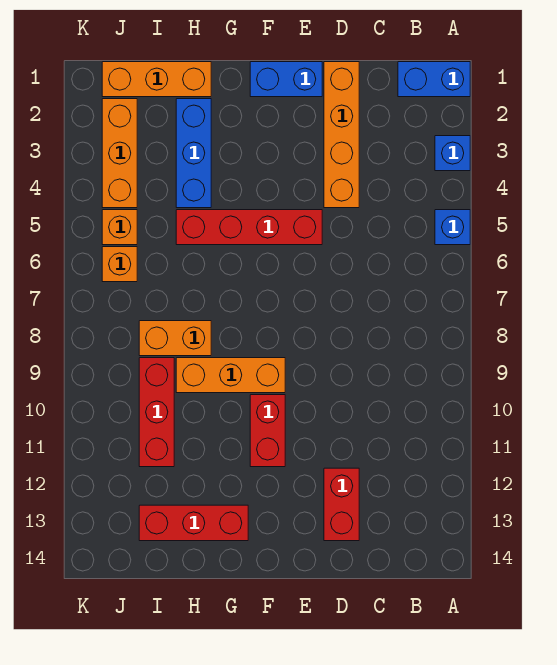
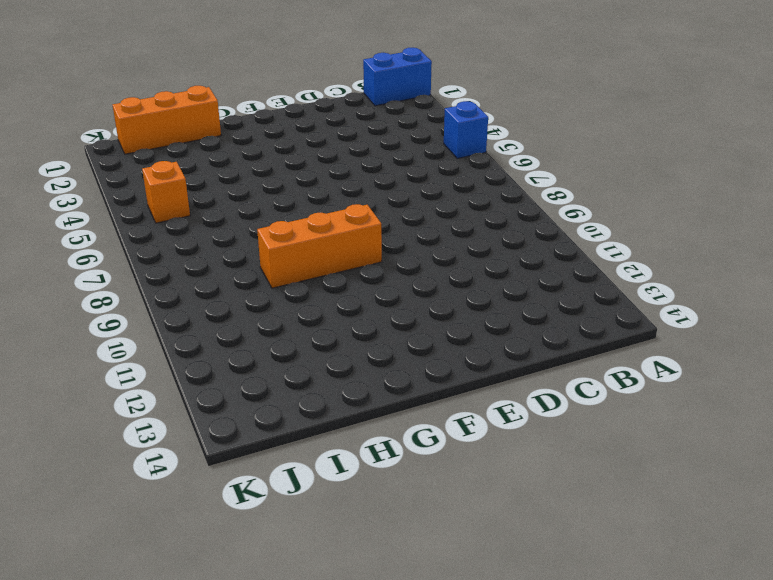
none -> blue brick A3 level 1
none -> orange brick D1:D4 level 1
none -> red brick D12:D13 level 1

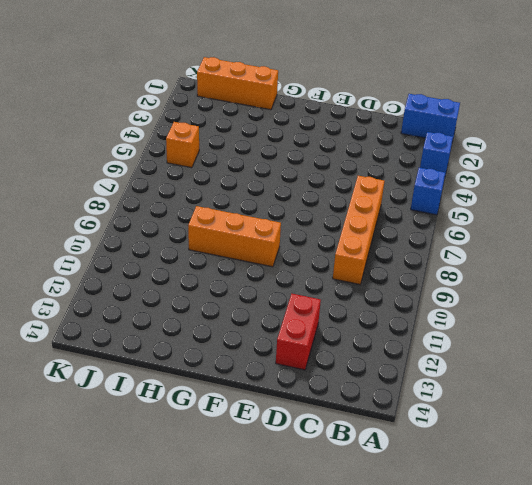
orange brick C6:C9 level 1 -> orange brick D1:D4 level 1
none -> blue brick E1:F1 level 1
none -> red brick E5:H5 level 1
none -> red brick F10:F11 level 1

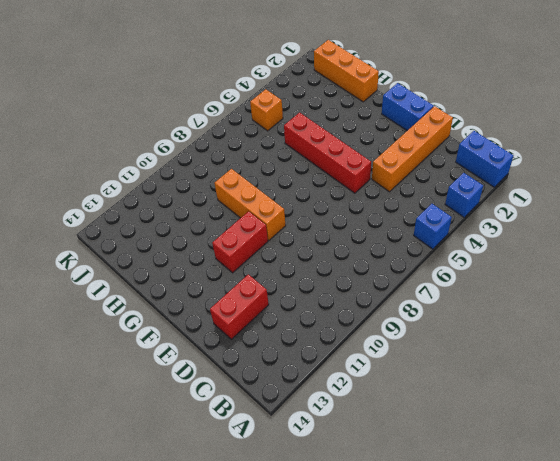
none -> red brick G13:I13 level 1
none -> blue brick H2:H4 level 1
none -> orange brick H8:I8 level 1

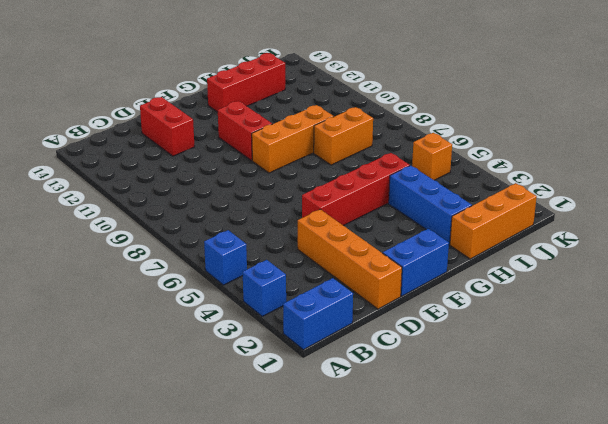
none -> red brick I9:I11 level 1
none -> orange brick J2:J4 level 1
none -> orange brick J6 level 1

